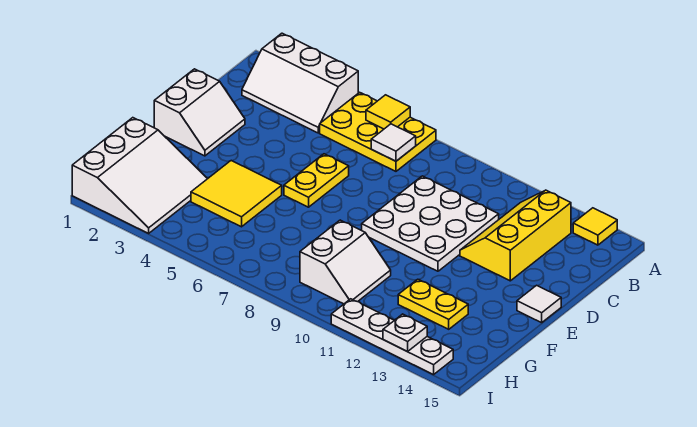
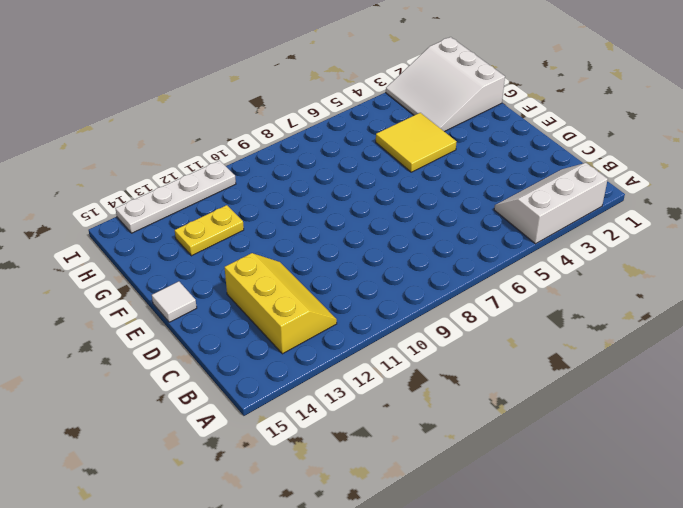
none -> yellow plate A5:B7 level 1
none -> yellow tile A14 level 1
none -> white plate C9:E11 level 1

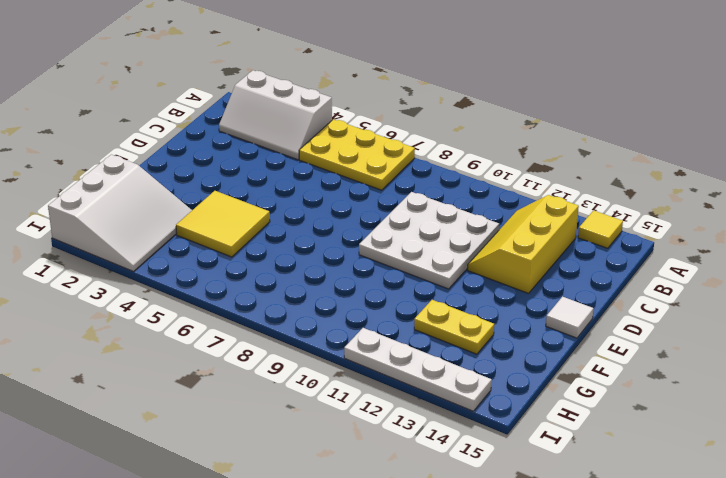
none -> white slope D1:E2 level 1 top 1
none -> yellow plate D6:E6 level 1
none -> white slope G9:H10 level 1 top 9

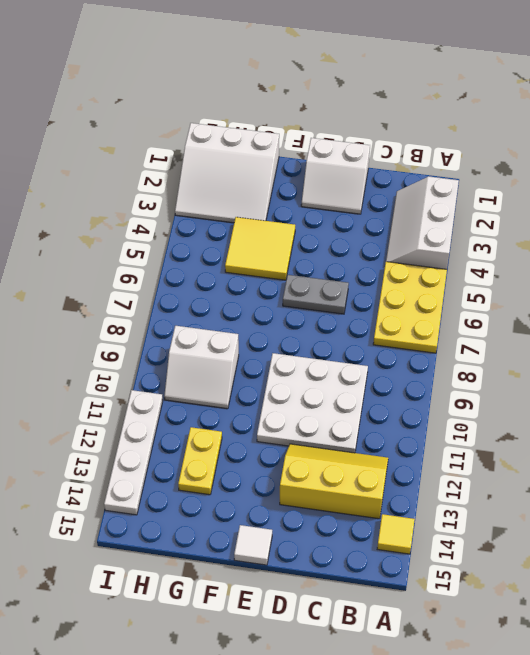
grey plate D6:E6 level 1 -> yellow plate D6:E6 level 1
none -> yellow tile A6 level 2
none -> white tile B7 level 2
none -> white plate I13 level 2

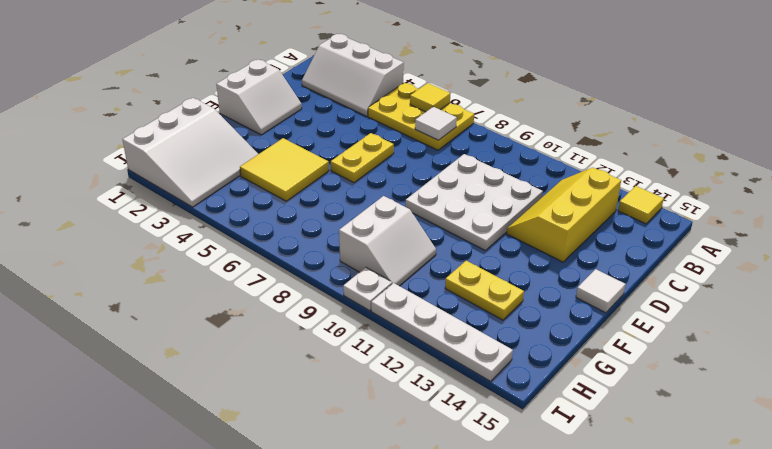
white plate I10 level 1 -> white plate I13 level 2

